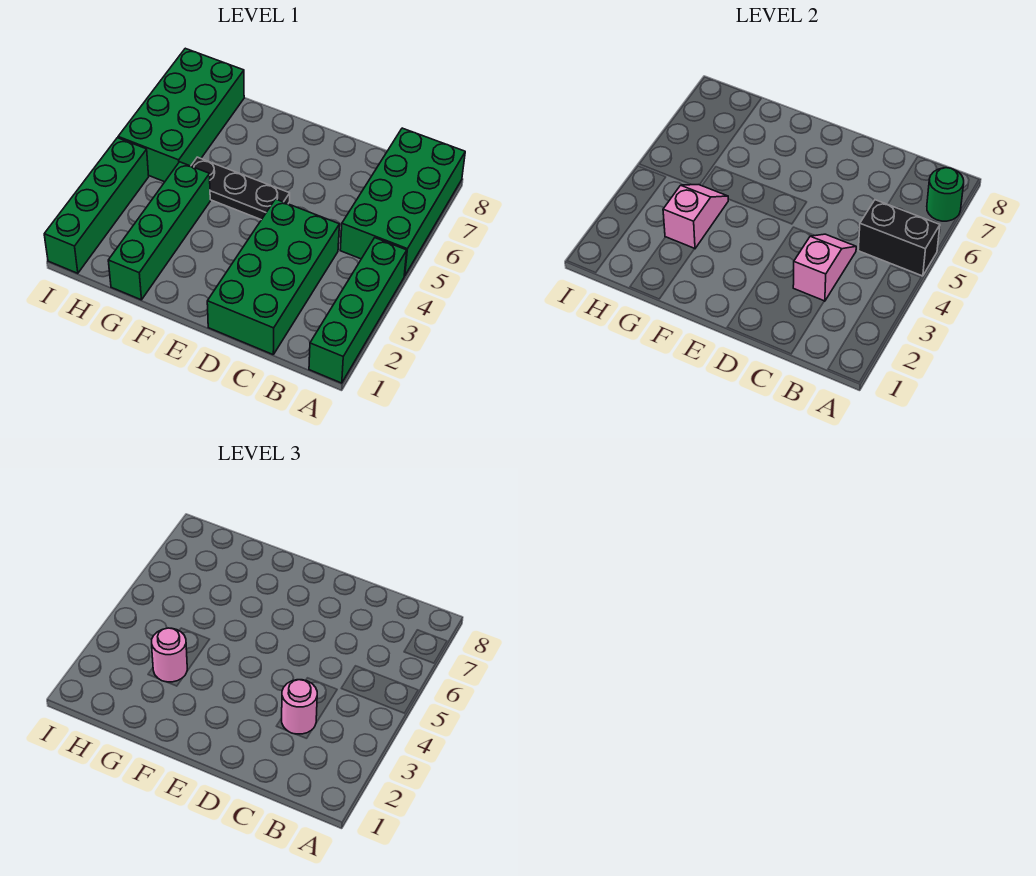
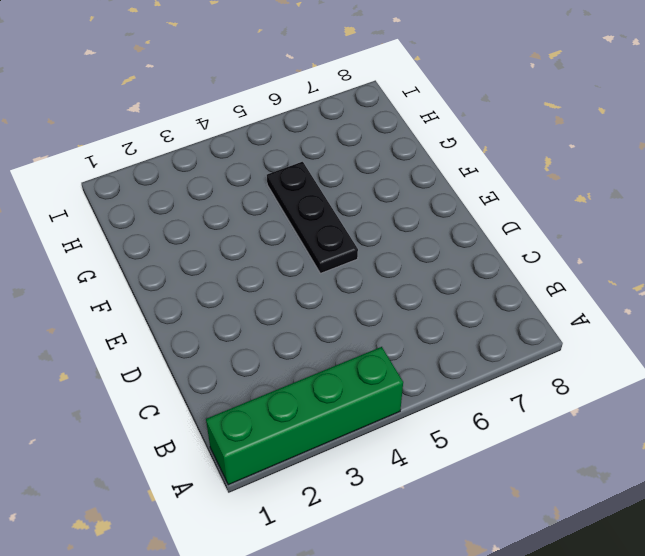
none -> green brick A5:B8 level 1
none -> green brick C1:D4 level 1
none -> green brick G1:G4 level 1

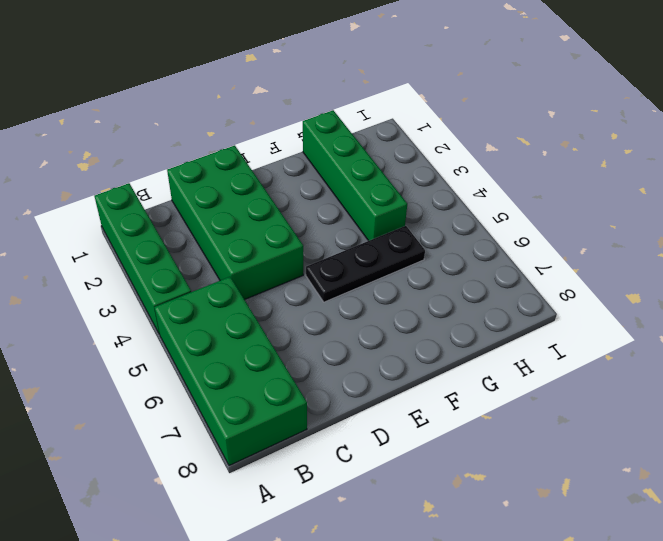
none -> green brick H5:I8 level 1
none -> green brick I1:I4 level 1
none -> black brick A5:B5 level 2

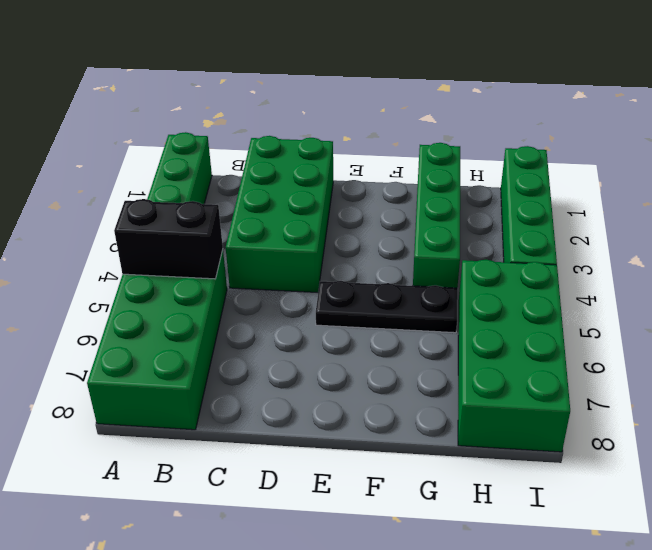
none -> green round brick A7 level 2
none -> pink slope C3:C4 level 2 top 3
none -> pink slope G3:G4 level 2 top 3

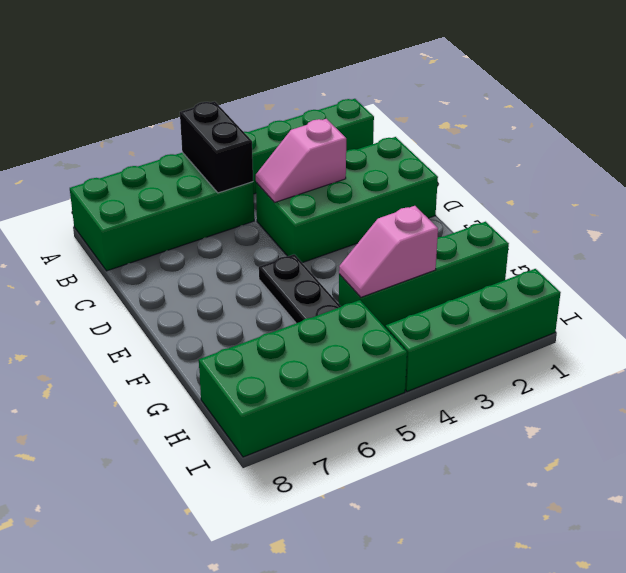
none -> green round brick A7 level 2
none -> pink round brick C3 level 3
none -> pink round brick G3 level 3

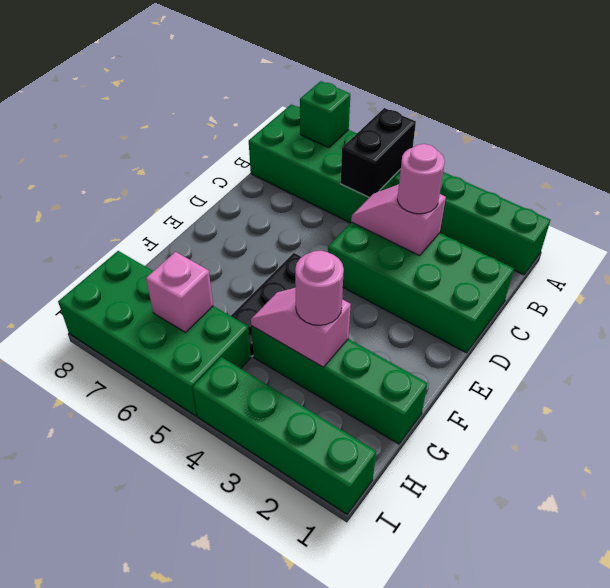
green brick A7 level 2 -> green round brick A7 level 2
pink brick H6 level 2 -> none

